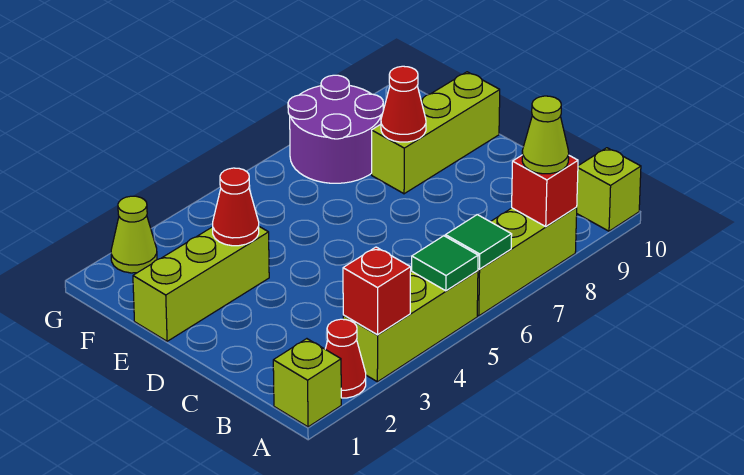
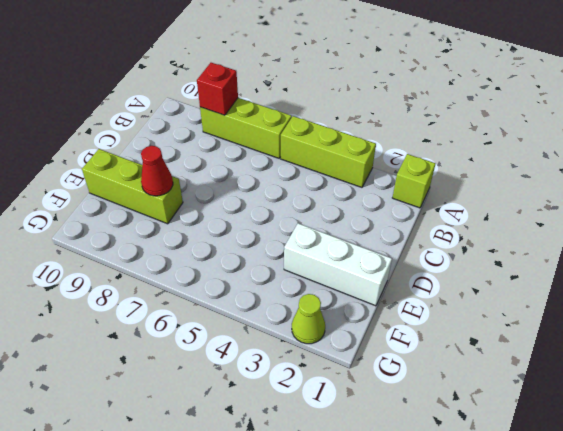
white brick E1:E3 level 1 -> lime brick E1:E3 level 1
none -> red cone A2 level 1
none -> lime brick A10 level 1
none -> purple round brick F7:G8 level 1

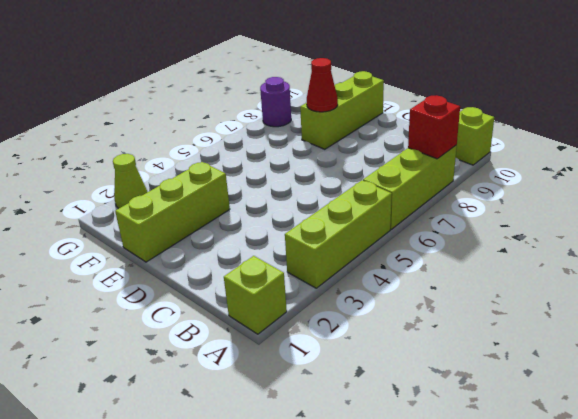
purple round brick G8 level 1 -> purple round brick F7:G8 level 1
none -> red cone A2 level 1
none -> red brick A3 level 2
none -> green tile A5 level 2

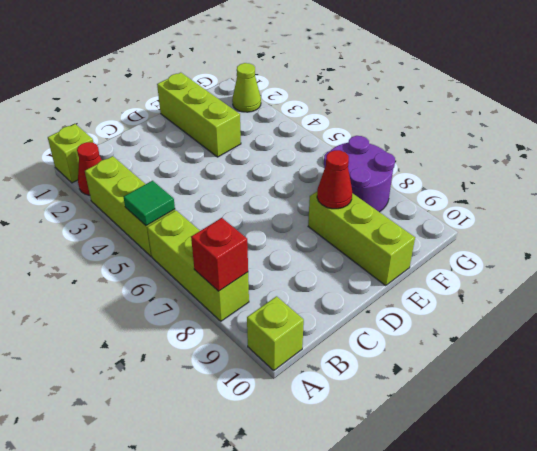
none -> red brick A3 level 2
none -> green tile A6 level 2
none -> red cone E3 level 2

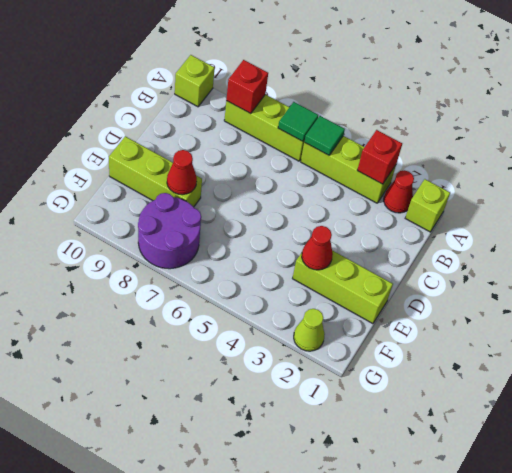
none -> lime cone A8 level 3

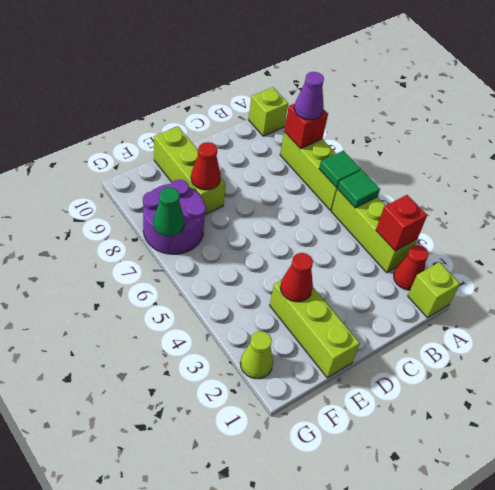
purple cone A8 level 3 -> lime cone A8 level 3
green cone G7 level 2 -> none

